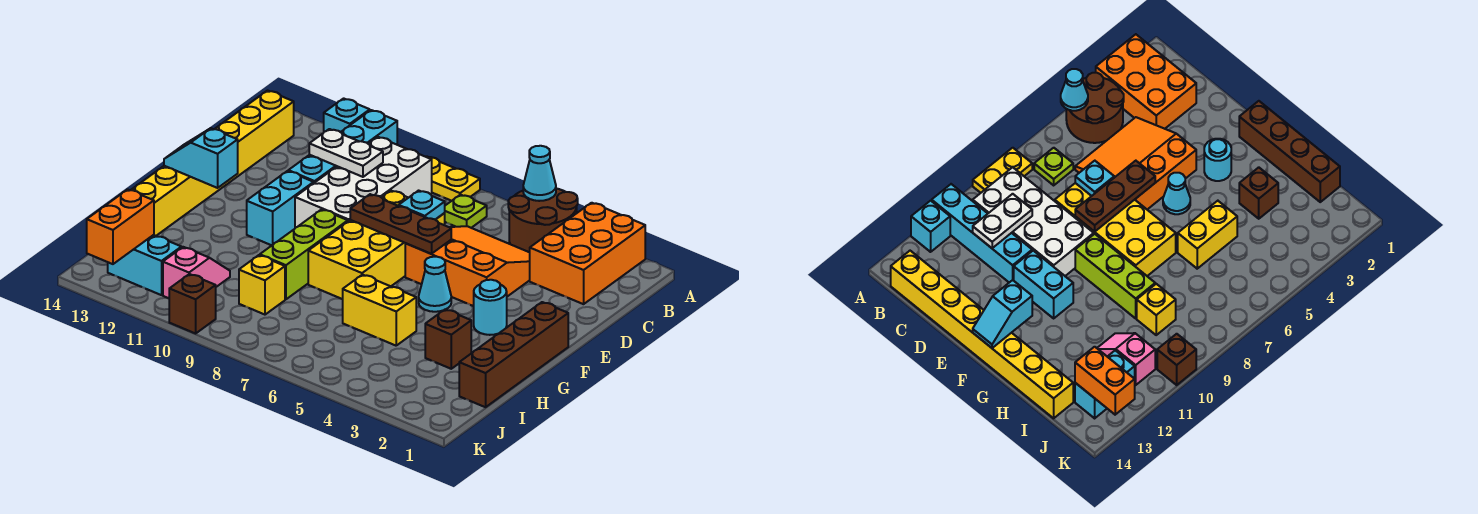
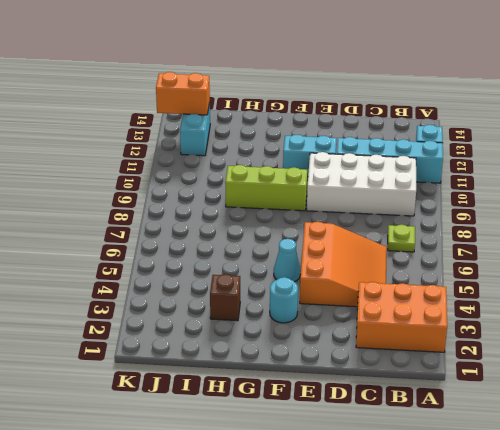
none -> brown round brick A4:B5 level 1
none -> yellow plate A8:A9 level 1
none -> yellow brick B14:I14 level 1

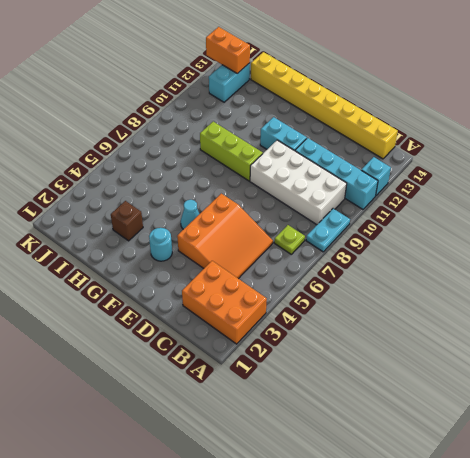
cyan plate A8:A9 level 1 -> yellow plate A8:A9 level 1
none -> brown round brick A4:B5 level 1
none -> yellow brick D7:G8 level 1
none -> brown brick F1:I1 level 1

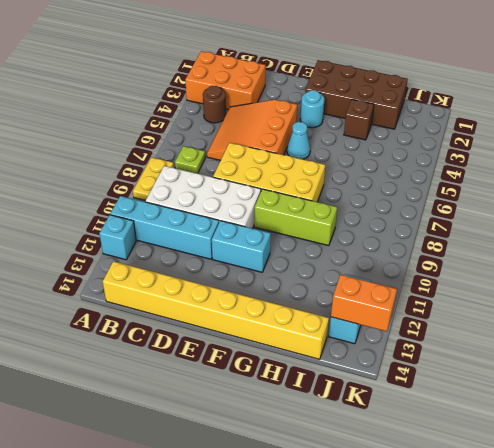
brown round brick B4 level 1 -> brown round brick A4:B5 level 1
brown brick F1:I2 level 1 -> brown brick F1:I1 level 1
none -> yellow brick H5:H6 level 1
none -> yellow brick I9 level 1
none -> pink slope I11:J11 level 1 top J

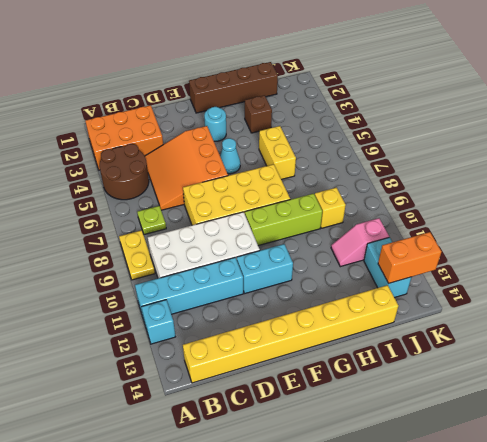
none -> brown brick K10 level 1
none -> cyan cone A5 level 2
none -> white plate C10:C11 level 2

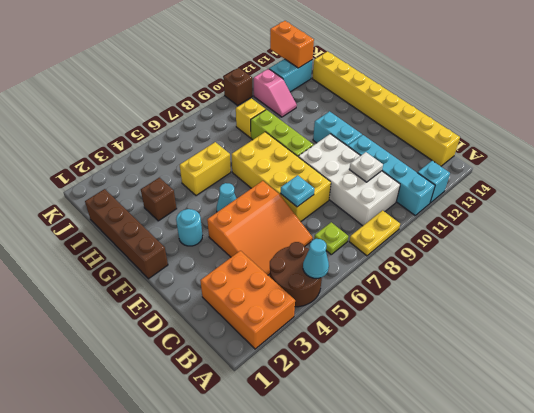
white plate C10 level 2 -> white plate C10:C11 level 2
none -> brown plate E6:E8 level 2
none -> cyan slope F13:F14 level 2 top 13

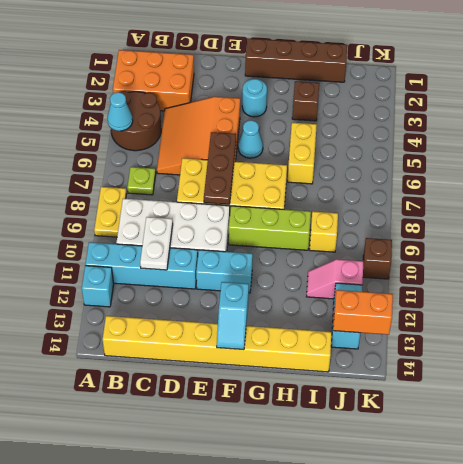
none -> cyan plate D7 level 2

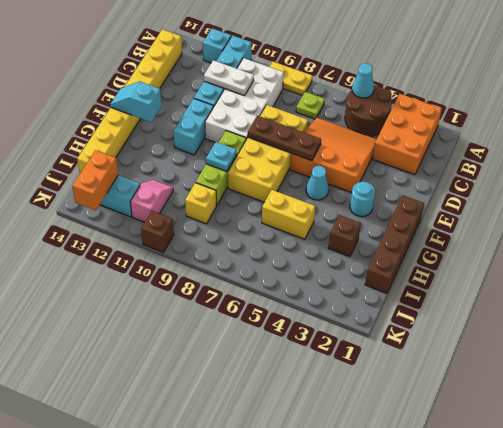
cyan plate G9 level 2 -> cyan plate D7 level 2

